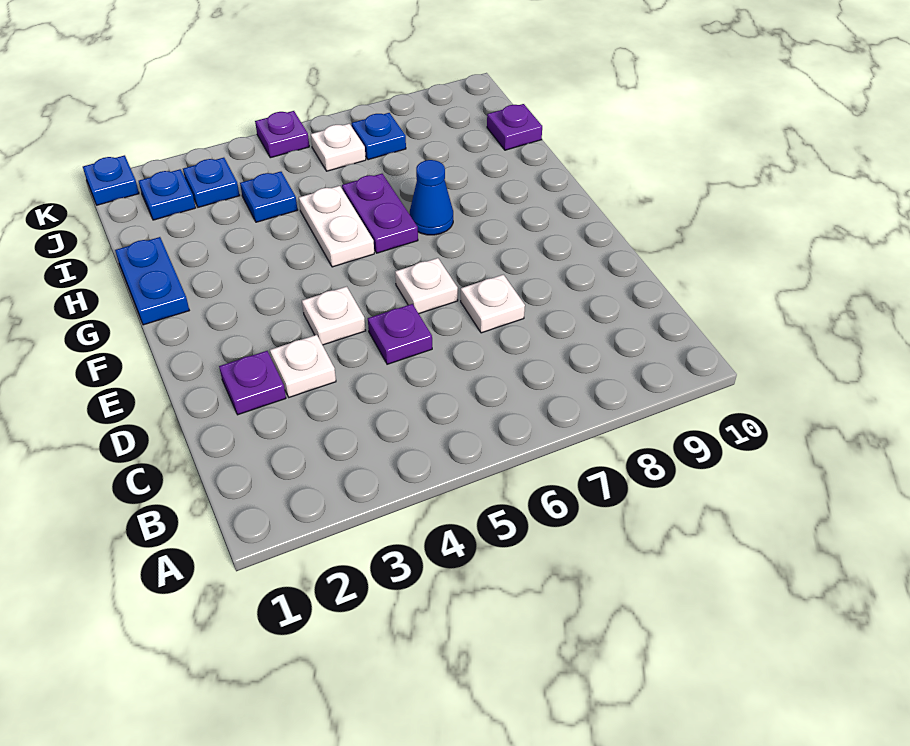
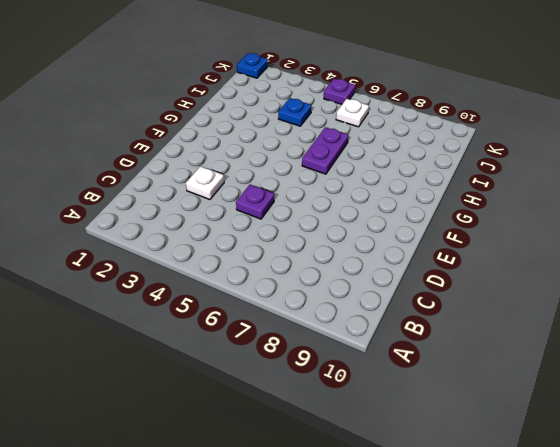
none -> purple plate D2 level 1
none -> white plate D7 level 1
none -> white plate E4 level 1

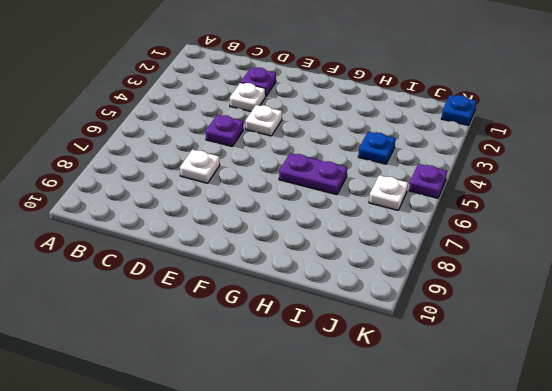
none -> white plate E6 level 1
none -> blue plate G1:H1 level 1
none -> white plate G5:H5 level 1

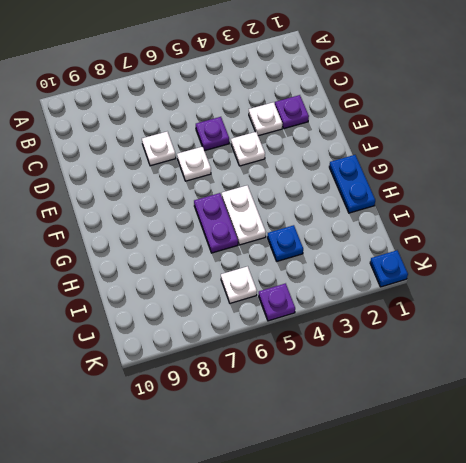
none -> blue cone G7 level 1
none -> purple plate I10 level 1
none -> blue plate J2 level 1

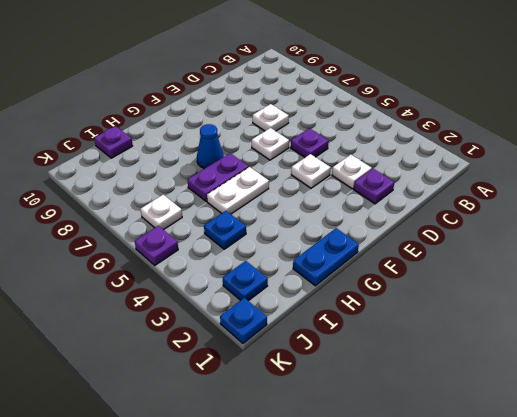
none -> blue plate J3 level 1
none -> blue plate J7 level 1

